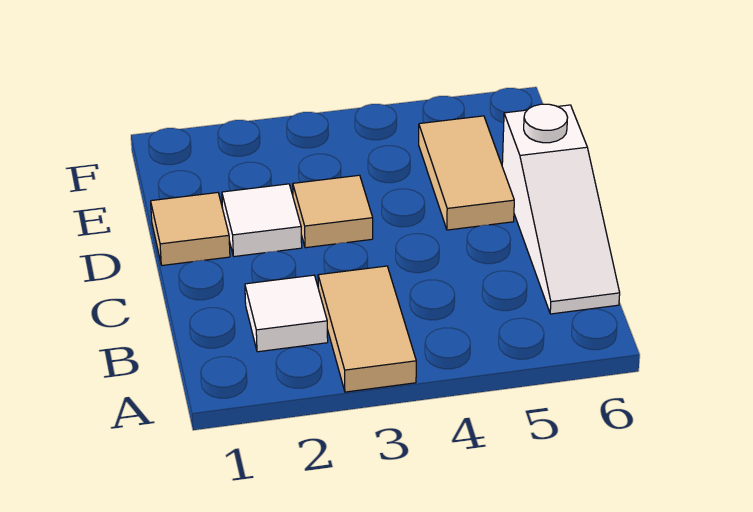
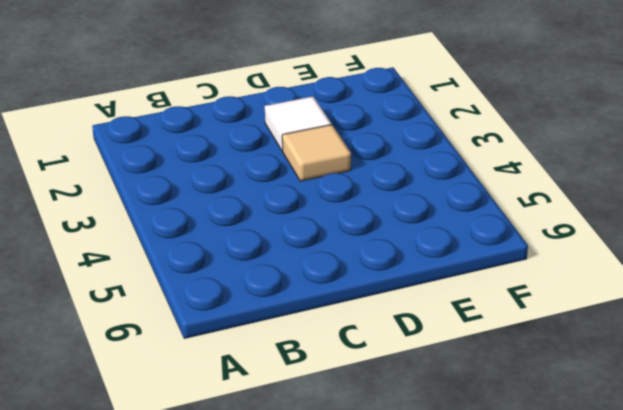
none -> tan tile A3:B3 level 1
none -> white tile B2 level 1

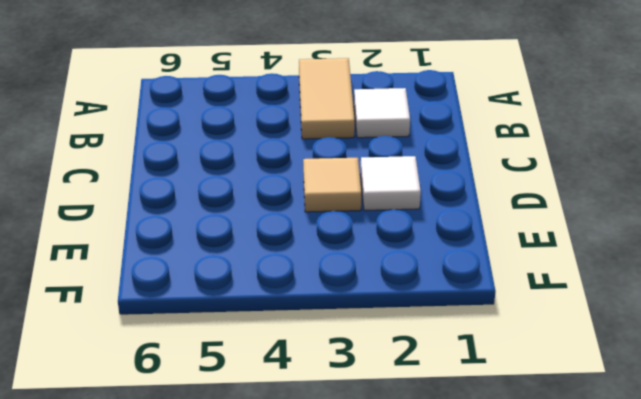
none -> white slope B6:D6 level 1 top D
none -> tan tile D1 level 1

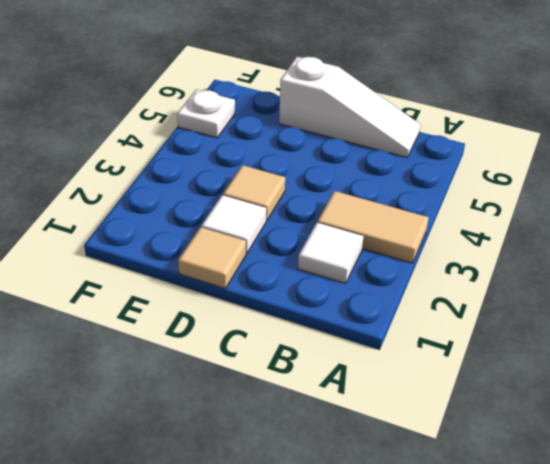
white plate F5 level 1 -> none
none -> tan tile D5:E5 level 1

